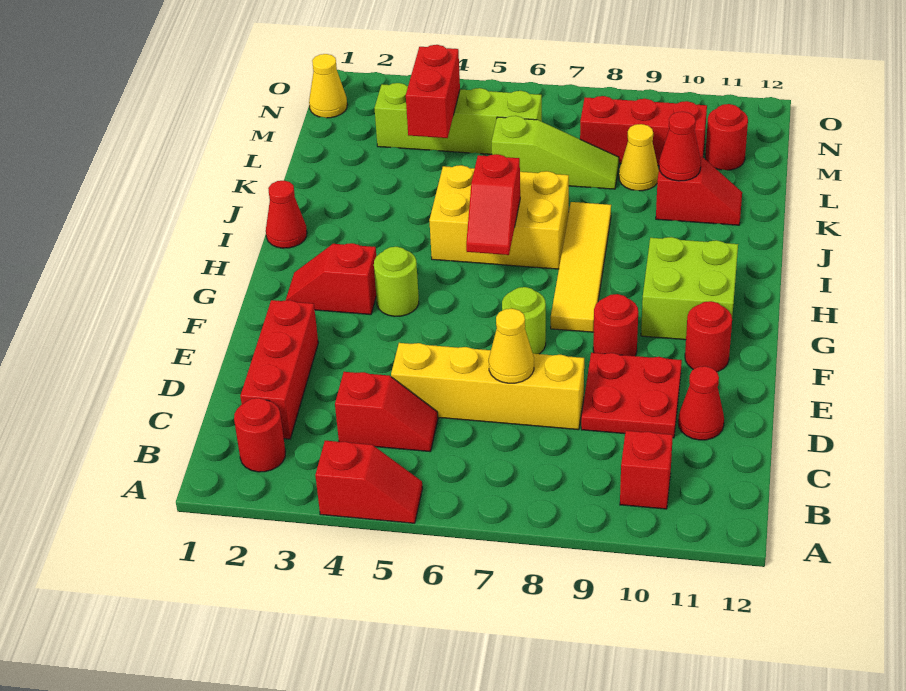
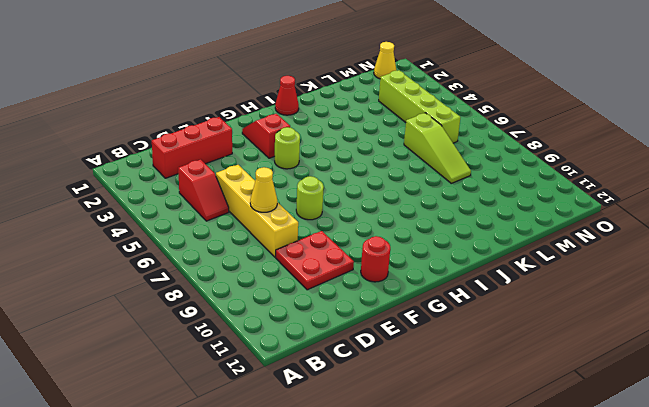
none -> red slope A4:A5 level 1 top 4
none -> red round brick B2 level 1
none -> red brick B10 level 1

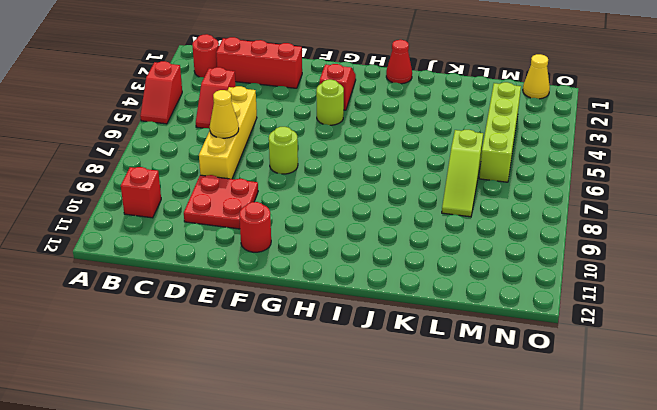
none -> red cone D11 level 1
none -> red round brick F9 level 1
none -> yellow tile G8:J8 level 1

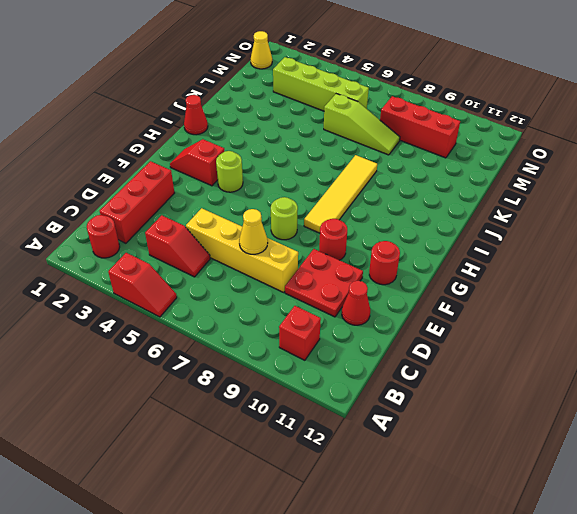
none -> lime brick G10:H11 level 1
none -> yellow brick I5:J7 level 1
none -> red slope K10:K11 level 1 top 10

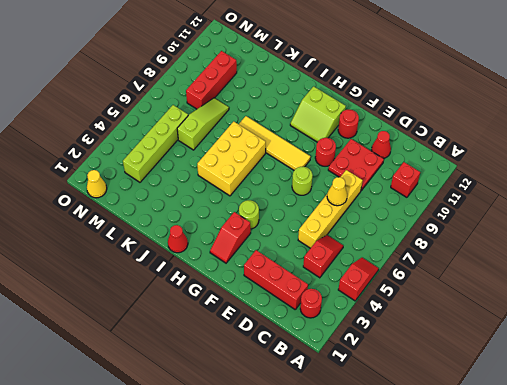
lime slope G10:H11 level 1 top 11 -> lime brick G10:H11 level 1
none -> red slope K10:K11 level 1 top 10
none -> yellow cone L9 level 1
none -> red round brick M11 level 1

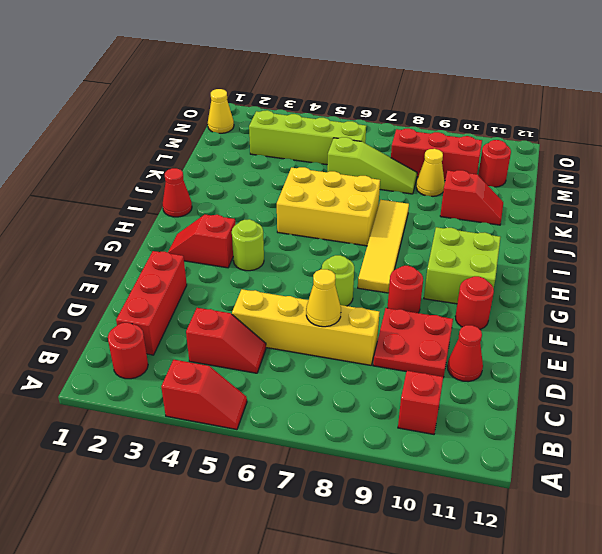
none -> red slope H6:I6 level 2 top I
none -> red cone K10 level 2
none -> red brick L4:M4 level 2

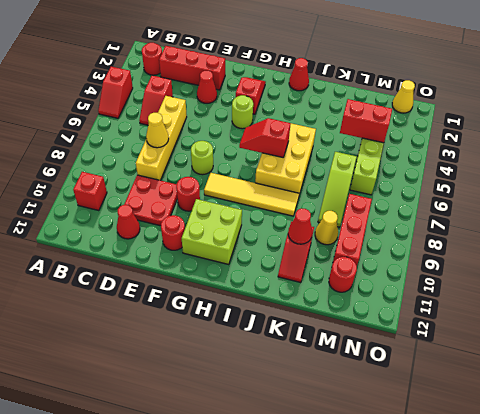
red cone E3 level 1 -> none

